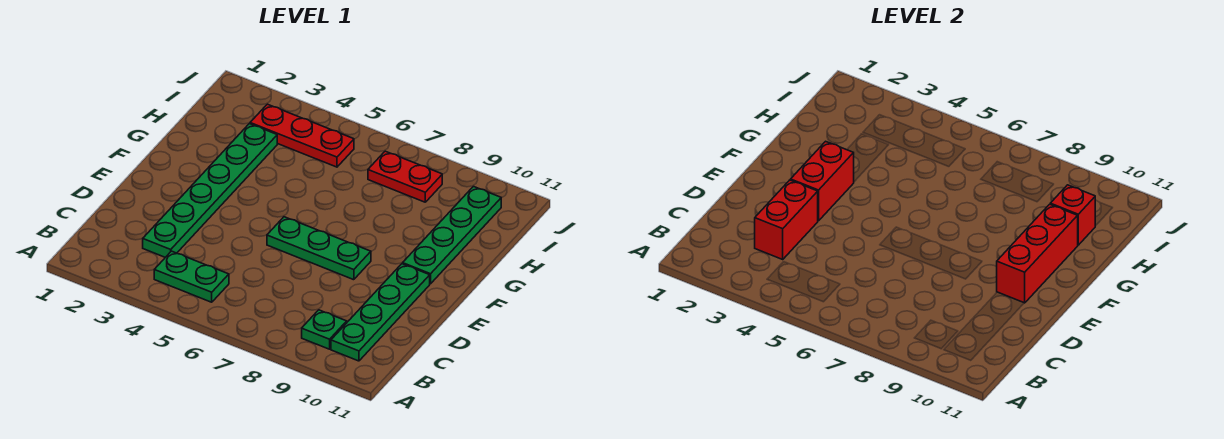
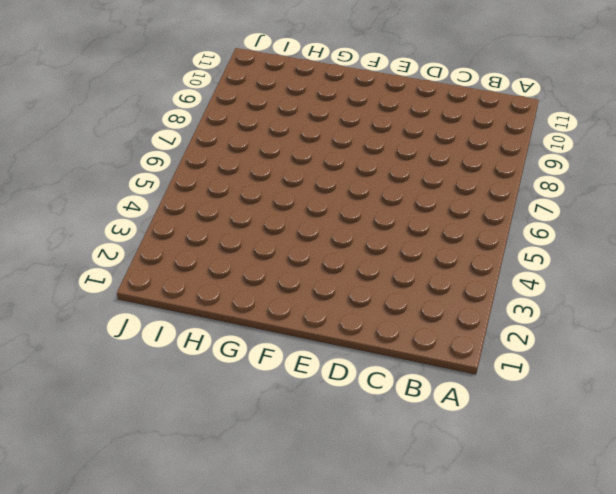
none -> green plate B4:B5 level 1
none -> green plate B9 level 1
none -> green plate B10:E10 level 1

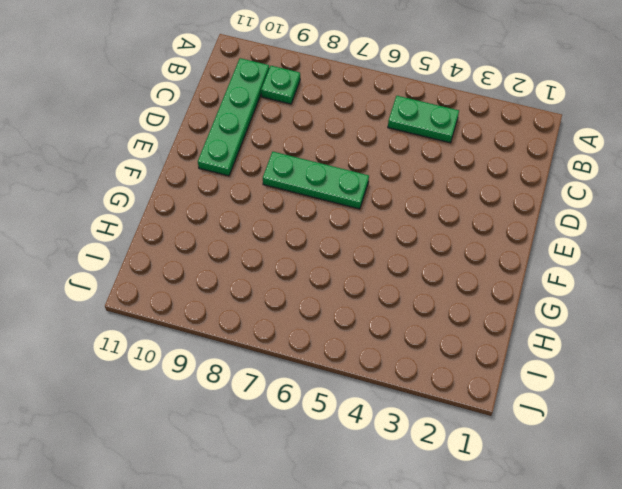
none -> green plate C3:H3 level 1
none -> green plate F10:I10 level 1
none -> red plate I3:I5 level 1

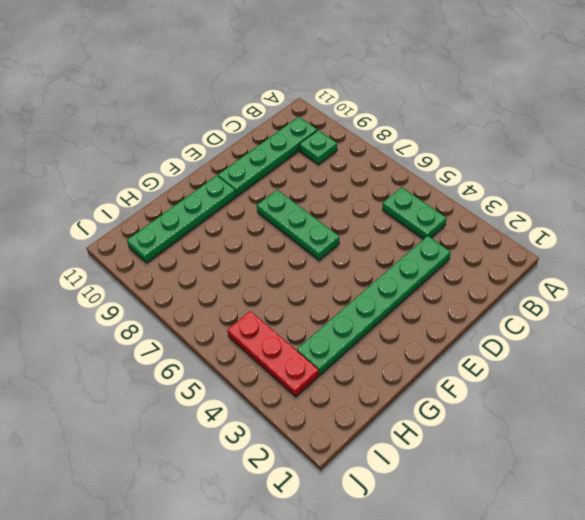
none -> red plate I7:I8 level 1
none -> red brick C3:D3 level 2
none -> red brick E3:F3 level 2

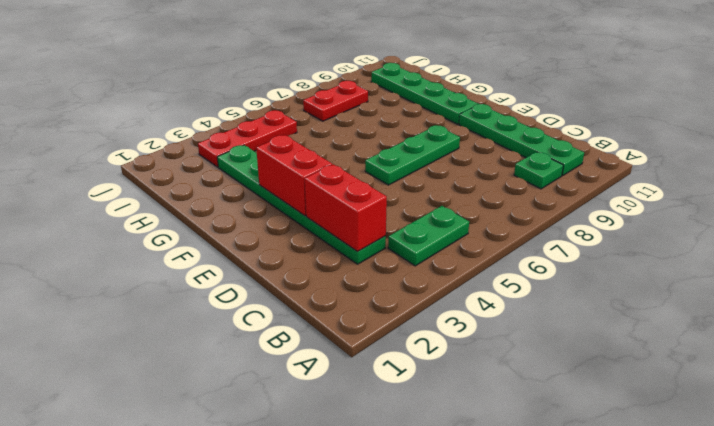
none -> red brick E10:G10 level 2
none -> red brick H10 level 2

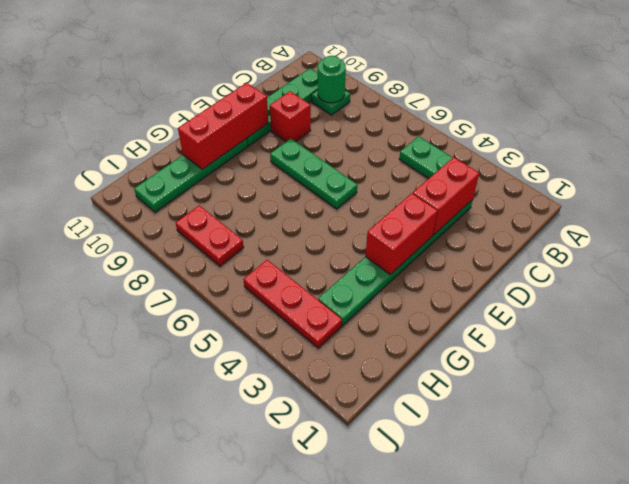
green round brick B9 level 2 -> none
red brick D9 level 1 -> red brick H10 level 2

